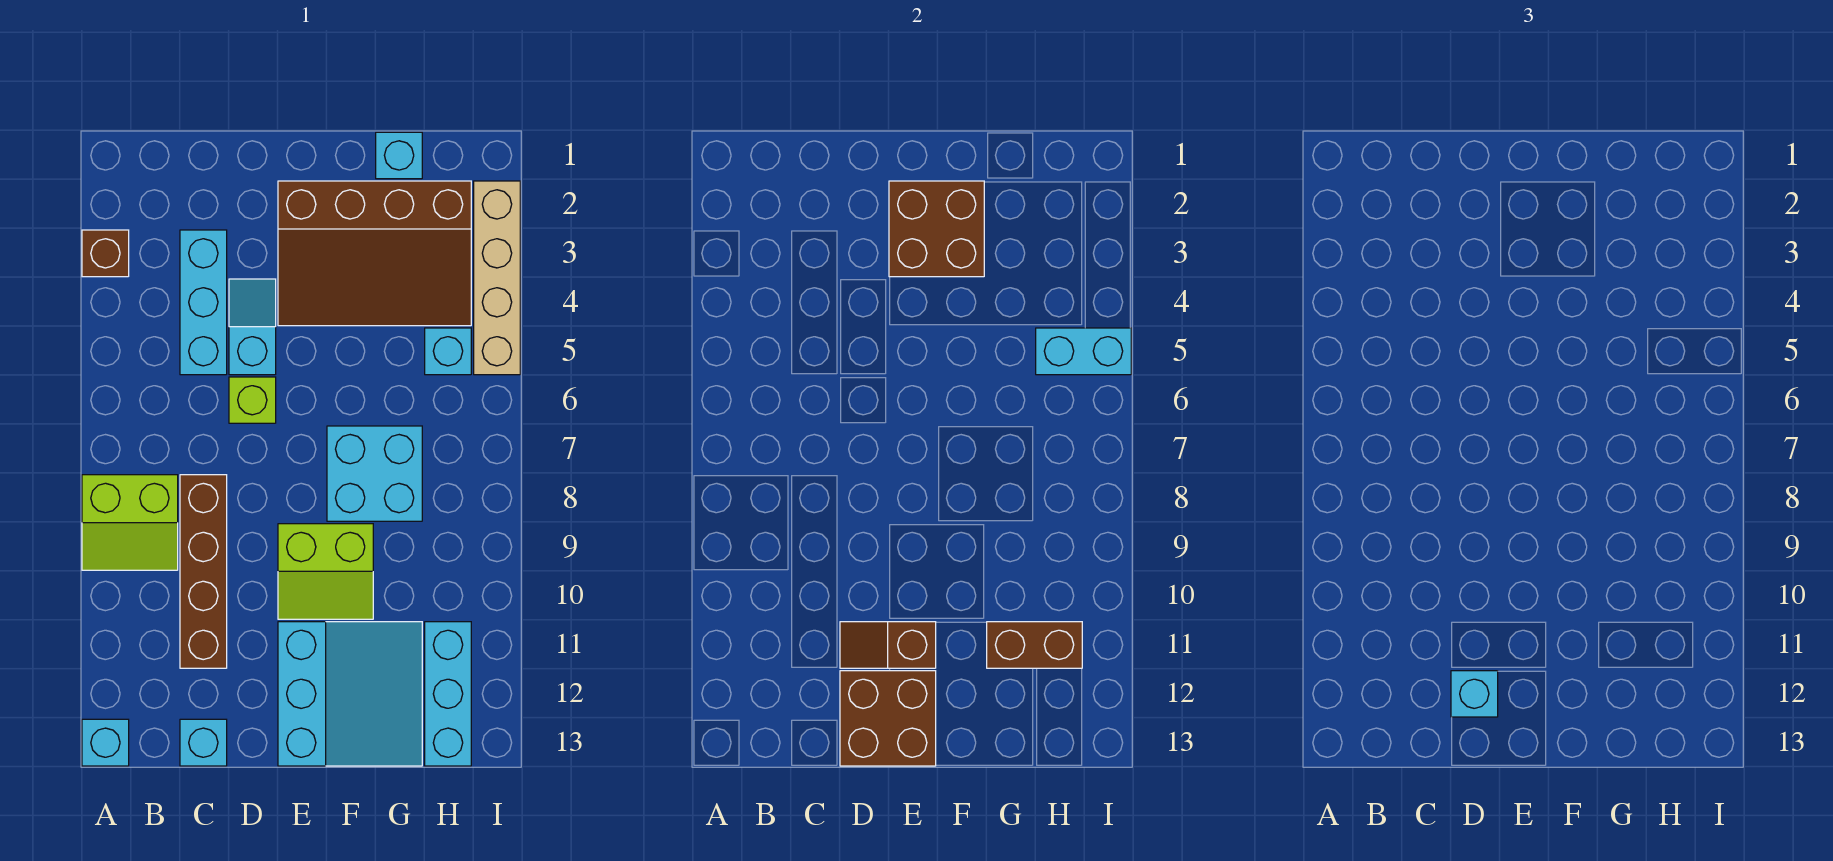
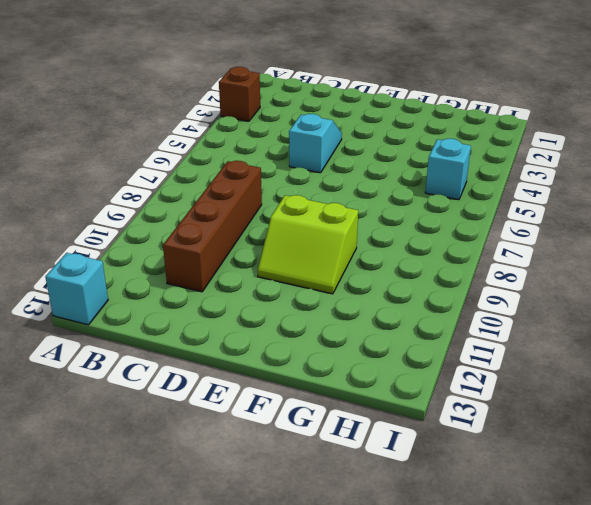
none -> lime slope A8:B9 level 1 top 8
none -> cyan brick C3:C5 level 1
none -> cyan brick C13 level 1

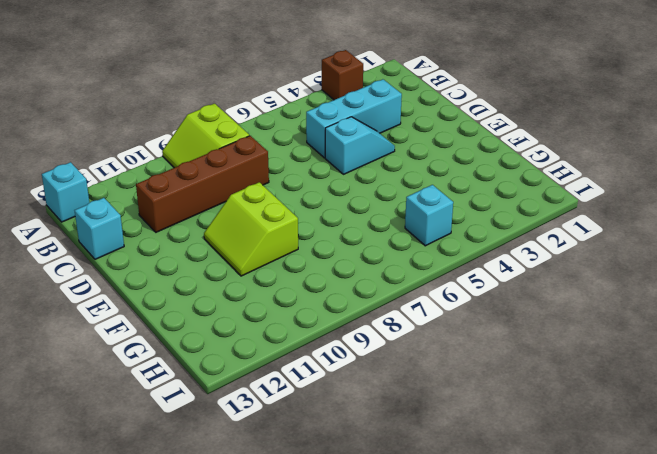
none -> lime brick D6 level 1
none -> brown slope E2:H4 level 1 top 2
none -> cyan slope E11:G13 level 1 top E

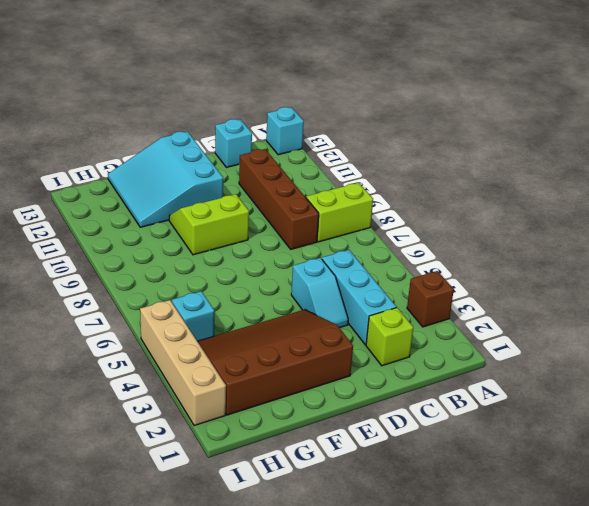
lime brick C2 level 1 -> lime brick D6 level 1
none -> cyan brick F7:G8 level 1
none -> cyan brick G1 level 1
none -> cyan brick H11:H13 level 1

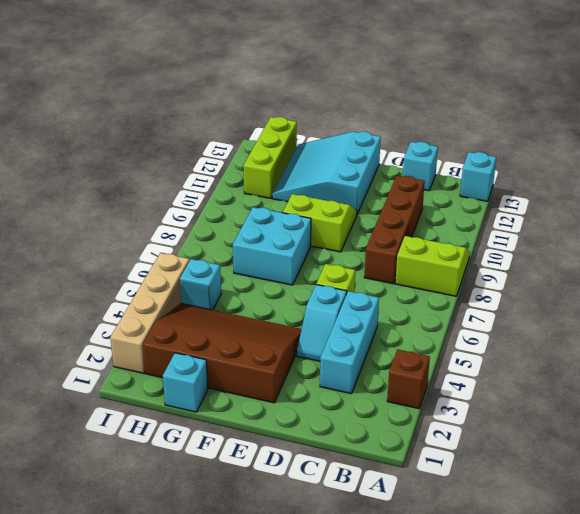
lime brick H11:H13 level 1 -> cyan brick H11:H13 level 1
none -> brown slope D11:E11 level 2 top E
none -> brown brick D12:E13 level 2
none -> brown brick E2:F3 level 2

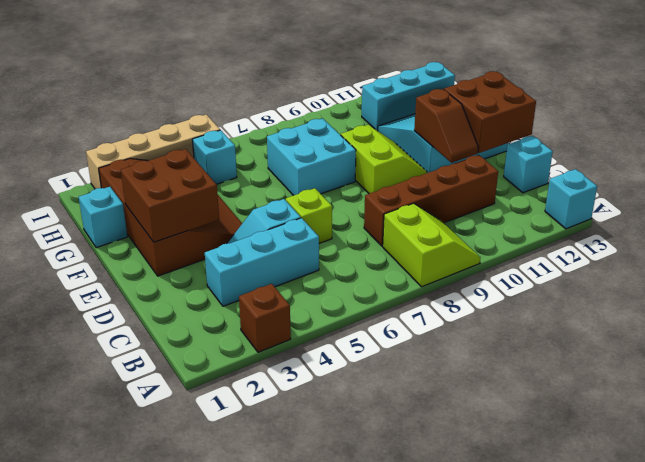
none -> brown brick G11:H11 level 2
none -> cyan brick H5:I5 level 2
none -> cyan brick D12 level 3

